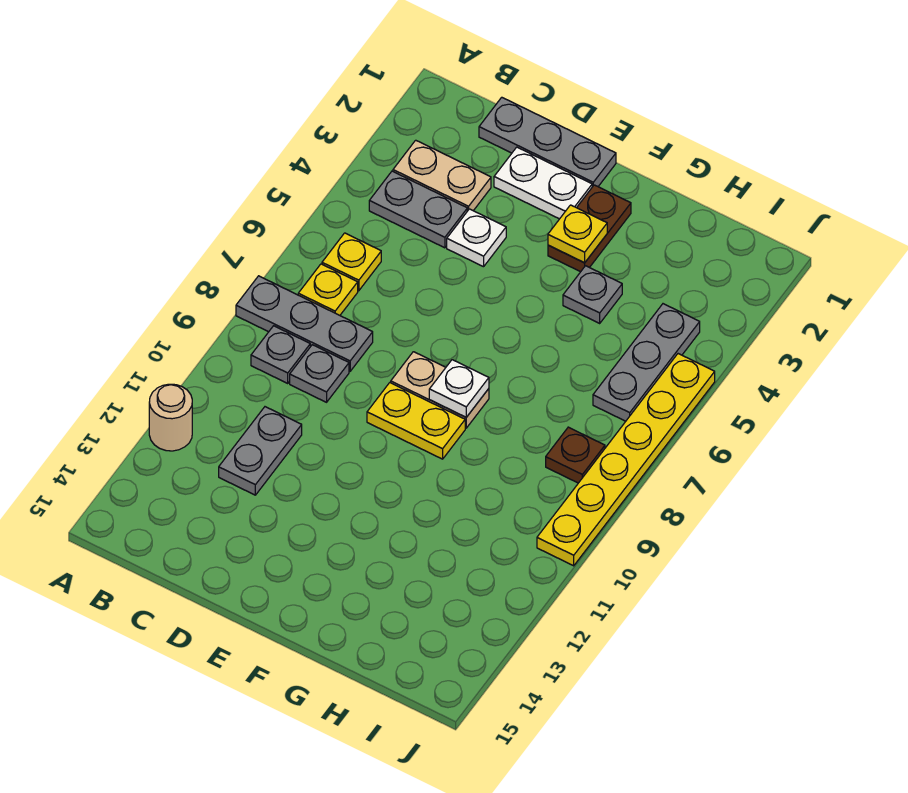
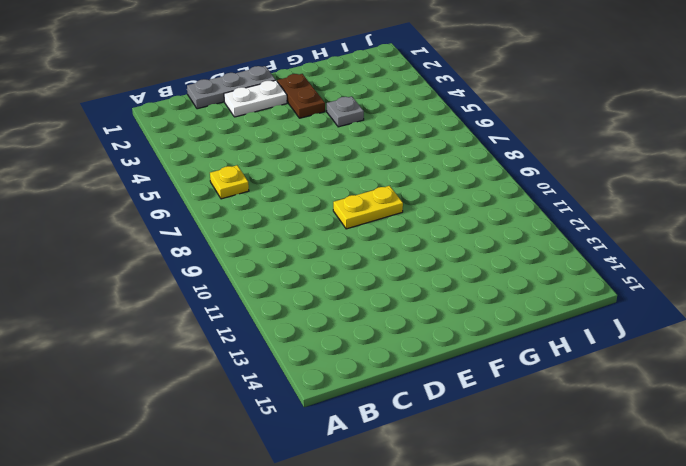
none -> grey plate A8:C8 level 1
none -> tan round brick A12 level 1
none -> tan plate B3:C3 level 1

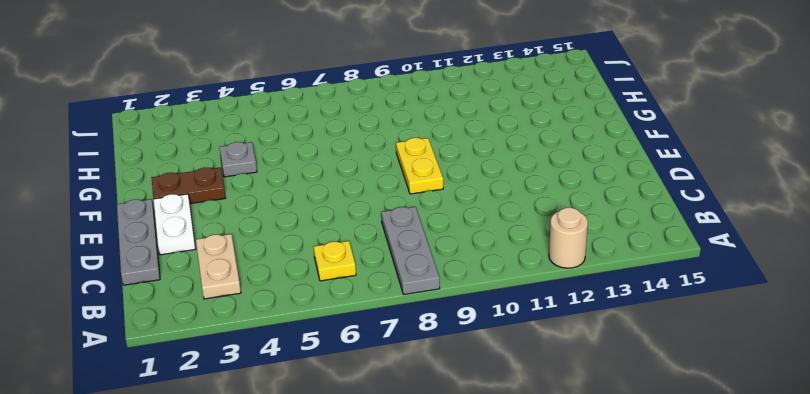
none -> grey plate B4:C4 level 1
none -> yellow plate B7 level 1
none -> grey plate B9 level 1

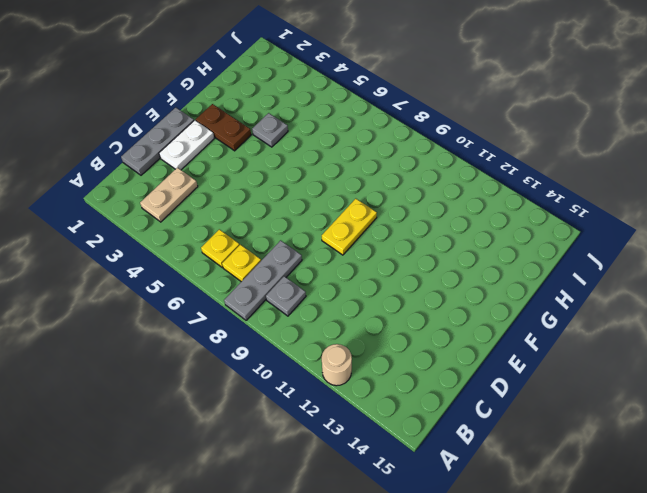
none -> grey plate B4:C4 level 1
none -> grey plate C9 level 1
none -> grey plate C11:C12 level 1

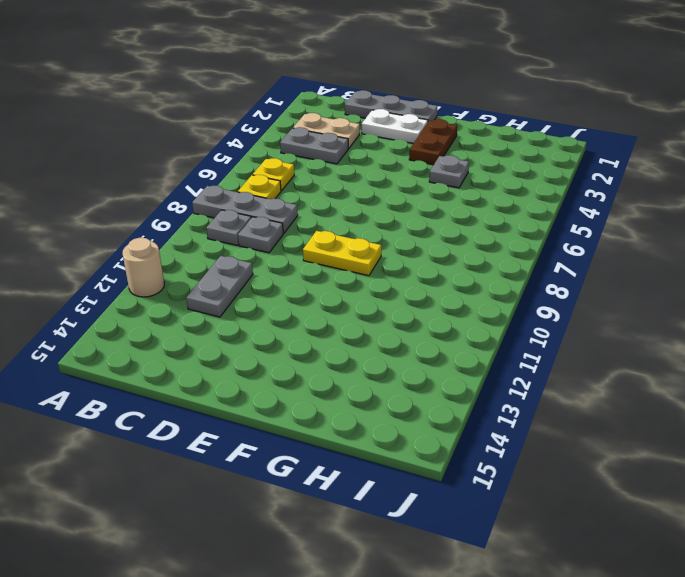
none -> white plate D4 level 1
none -> tan plate E8:F8 level 1
none -> grey plate I4:I6 level 1

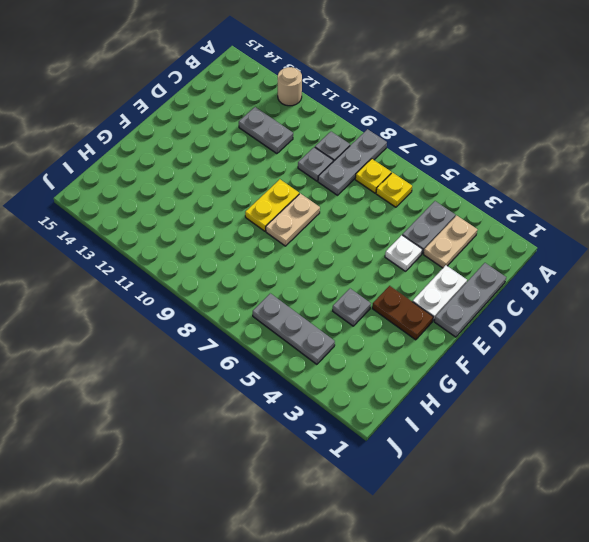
none -> brown plate I8 level 1
none -> yellow plate J5:J10 level 1
none -> yellow plate F3 level 2

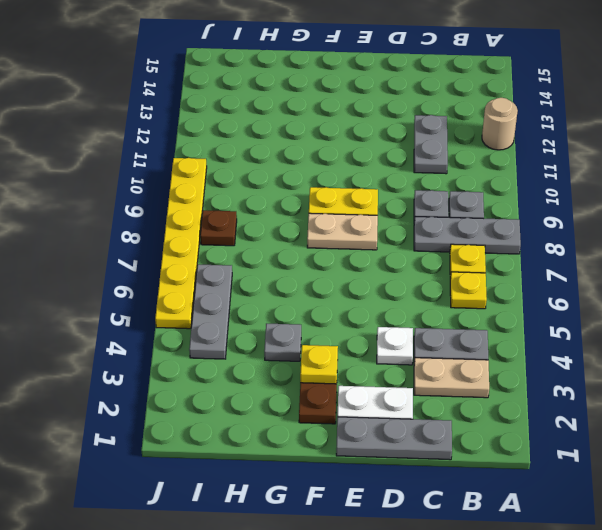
none -> white plate F8 level 2

